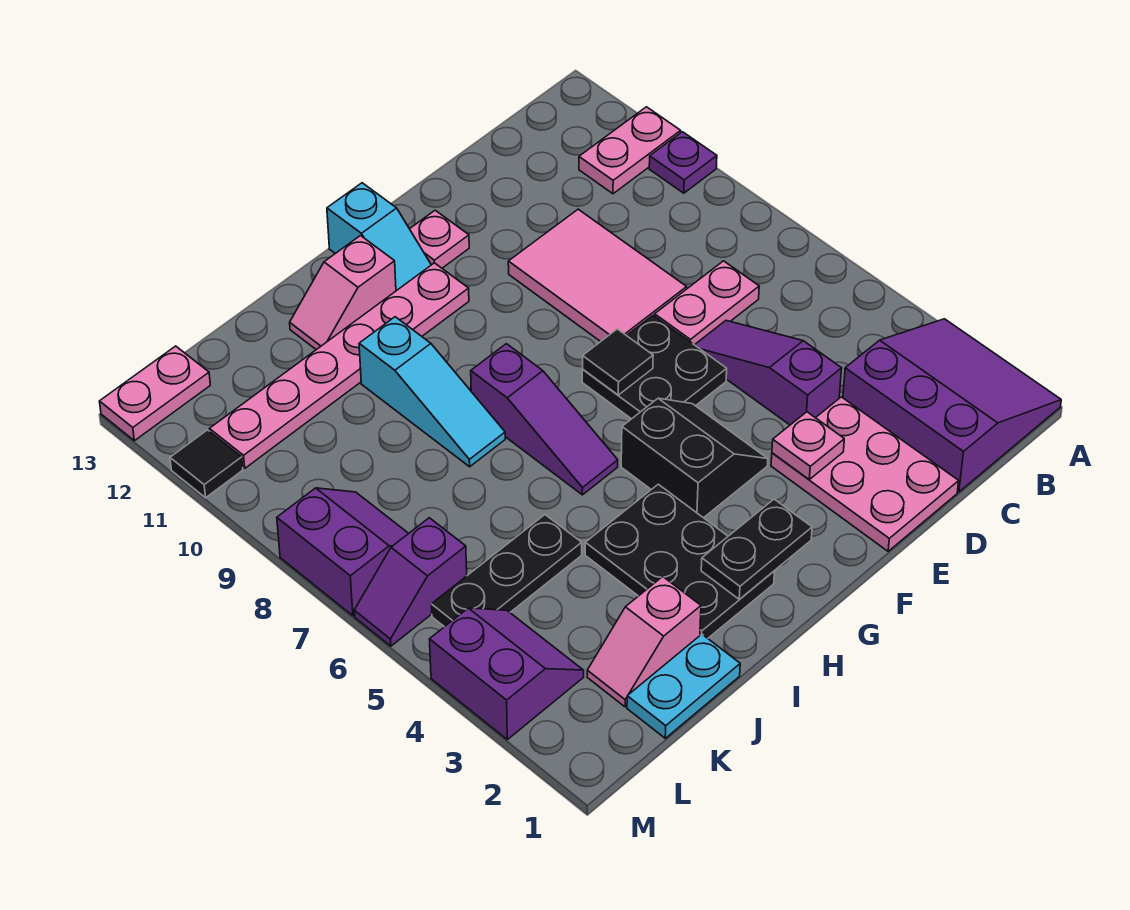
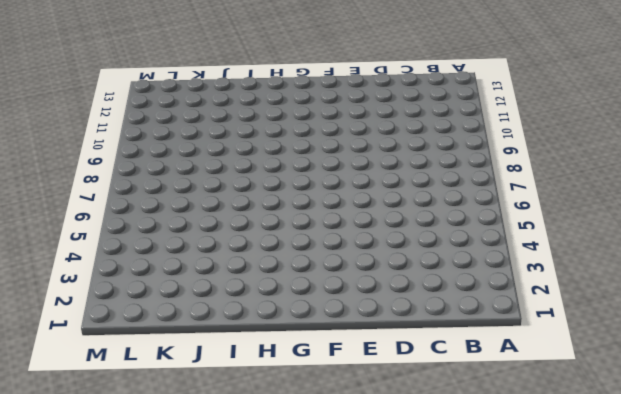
none -> purple slope A1:C3 level 1 top C
none -> purple plate A10 level 1
none -> pink plate A11:B11 level 1

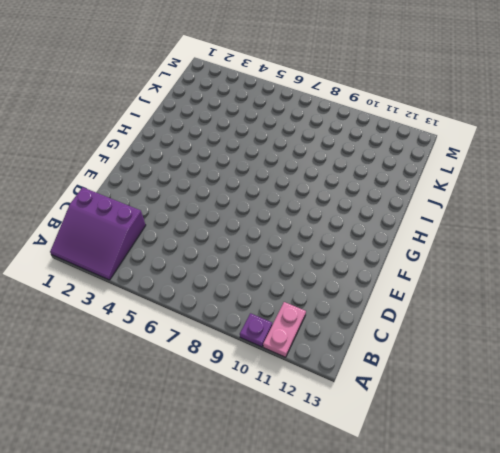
none -> pink plate C7:D7 level 1
none -> pink plate D1:E3 level 1
none -> purple slope D4:D6 level 1 top 4

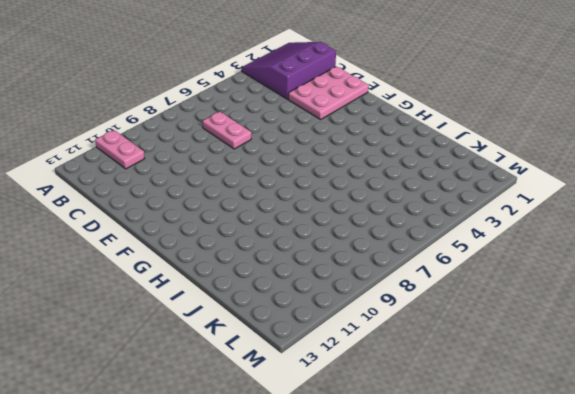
none -> purple plate A10 level 1
none -> purple slope D4:D6 level 1 top 4
none -> pink tile D8:E10 level 1

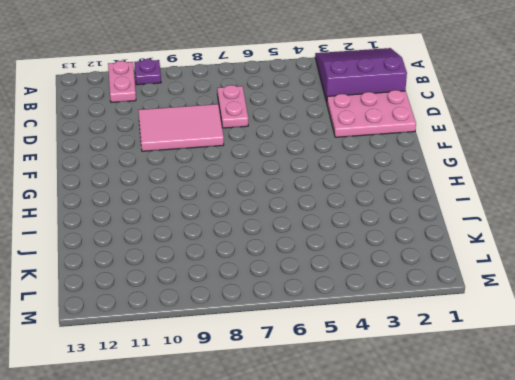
none -> purple slope D4:D6 level 1 top 4
none -> black plate E6:F7 level 1
none -> black slope F4:G5 level 1 top G

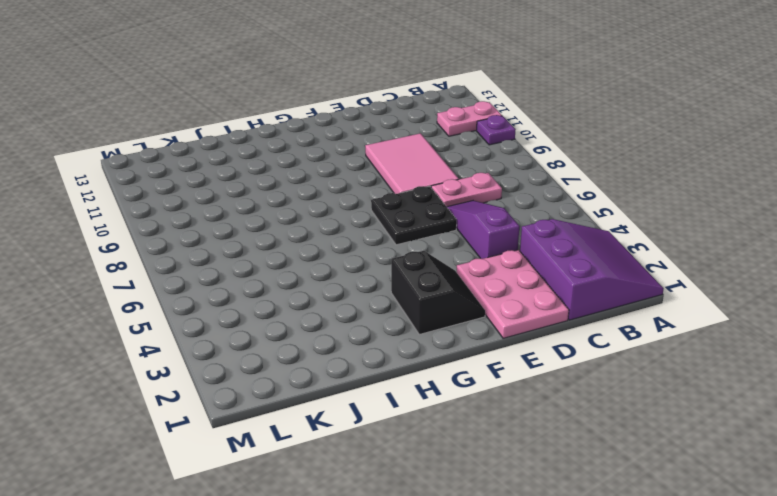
black slope F2:G3 level 1 top G -> black slope F4:G5 level 1 top G
none -> pink plate F12 level 1
none -> pink plate G11:L11 level 1
none -> cyan slope G12:G13 level 1 top 13

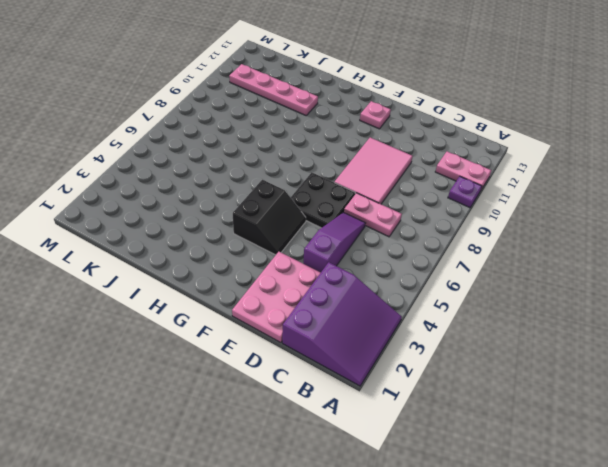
pink plate I11:L11 level 1 -> pink plate G11:L11 level 1
none -> cyan slope G12:G13 level 1 top 13
none -> black plate H2:I4 level 1
none -> purple slope H6:H8 level 1 top 8

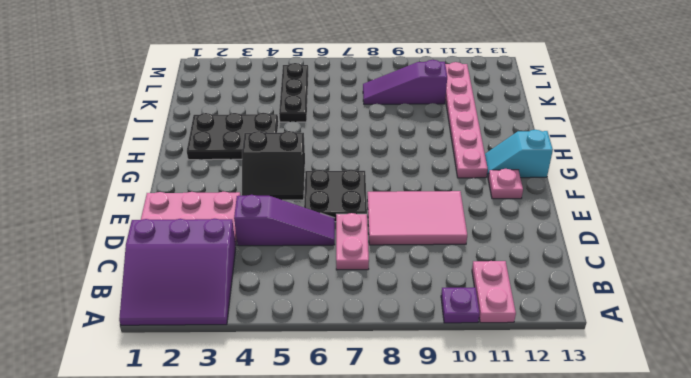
purple slope K8:K10 level 1 top 10 -> purple slope H6:H8 level 1 top 8
none -> pink slope H12:I12 level 1 top H
none -> cyan slope I8:I10 level 1 top 10
none -> cyan plate J1:K1 level 1

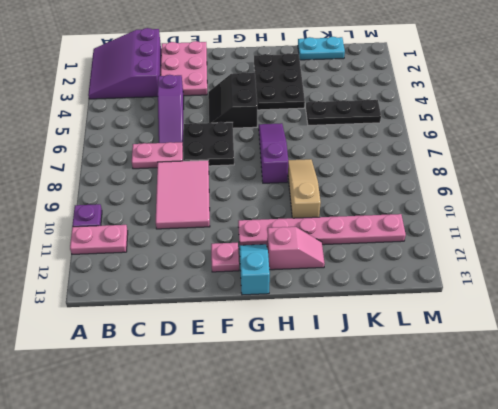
tan slope I8:I10 level 1 top 10 -> cyan slope I8:I10 level 1 top 10
none -> pink slope J2:K2 level 1 top J
none -> purple slope L3:M4 level 1 top M
none -> purple slope L6:M6 level 1 top L

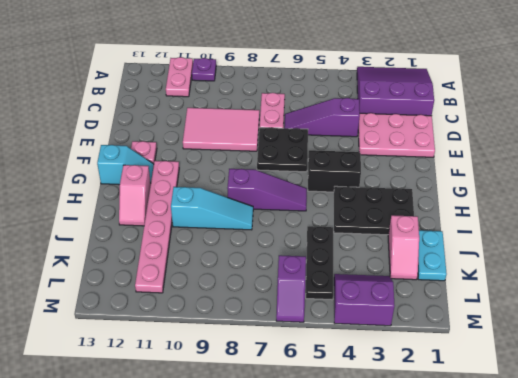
none -> purple slope L7:M8 level 1 top M
none -> pink plate L13:M13 level 1
none -> black tile M11 level 1

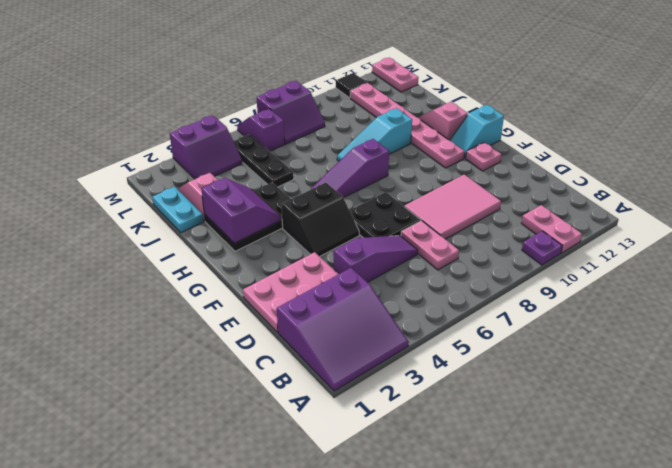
purple slope H2:I3 level 2 top 2 -> black plate G2:H2 level 2
none -> pink plate E3 level 2
none -> black tile F7 level 2

